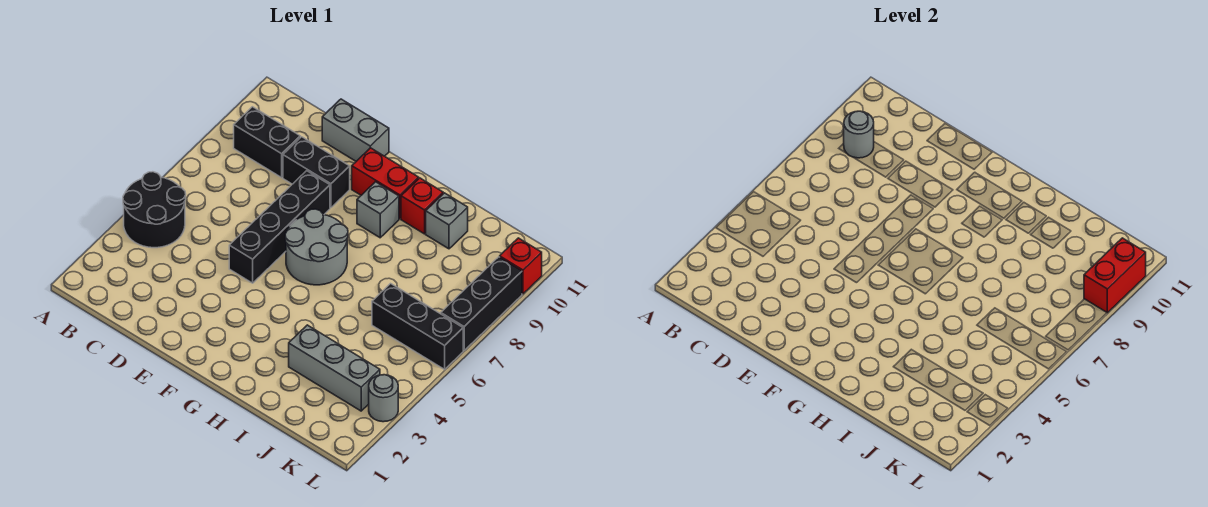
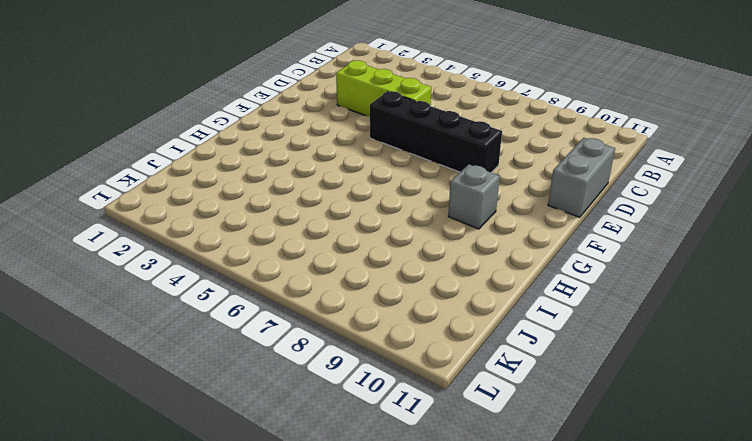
lime brick D3:D5 level 1 -> none
none -> black round brick A4:B5 level 1
none -> black brick B9:C9 level 1
none -> black brick D9:E9 level 1

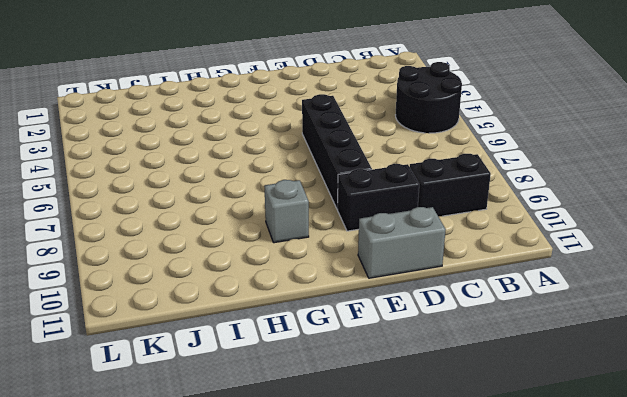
none -> grey round brick F6:G7 level 1
none -> red brick F10:G10 level 1
none -> red brick H10 level 1

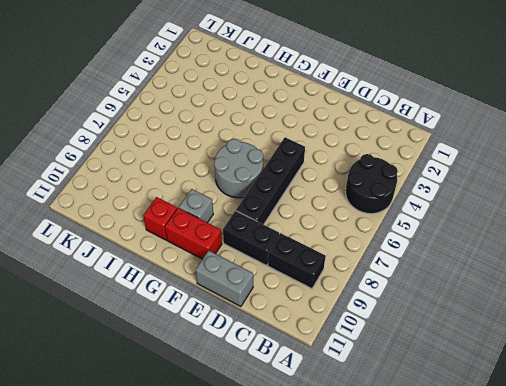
none -> grey brick I3:K3 level 1
none -> grey brick I10 level 1
none -> black brick J6:L6 level 1

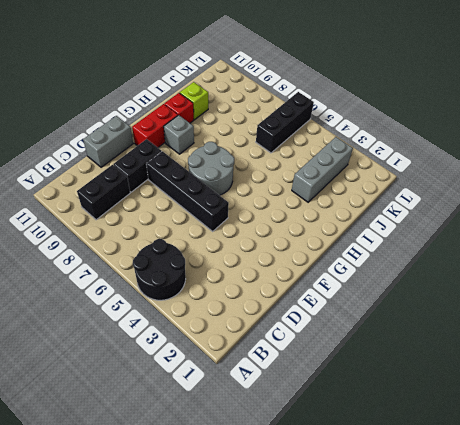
lime brick I10 level 1 -> grey brick I10 level 1
none -> grey round brick L3 level 1
none -> black brick L7:L9 level 1
none -> red brick L10 level 1

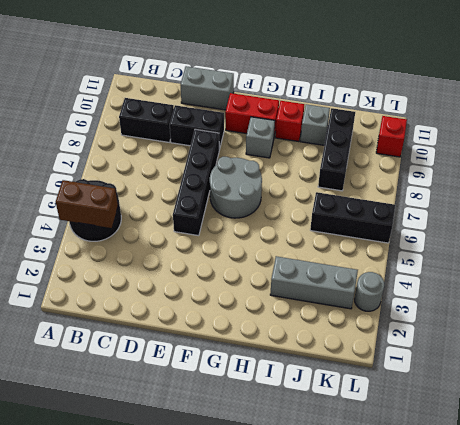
brown brick A4:B4 level 2 -> none
black brick J8:J10 level 1 -> black brick L7:L9 level 1
none -> grey round brick B9 level 2
none -> red brick L9:L10 level 2

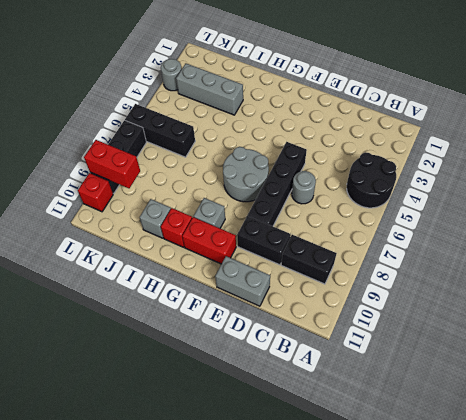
grey round brick D6 level 1 -> grey round brick B9 level 2
red brick K9:L9 level 2 -> red brick L9:L10 level 2

